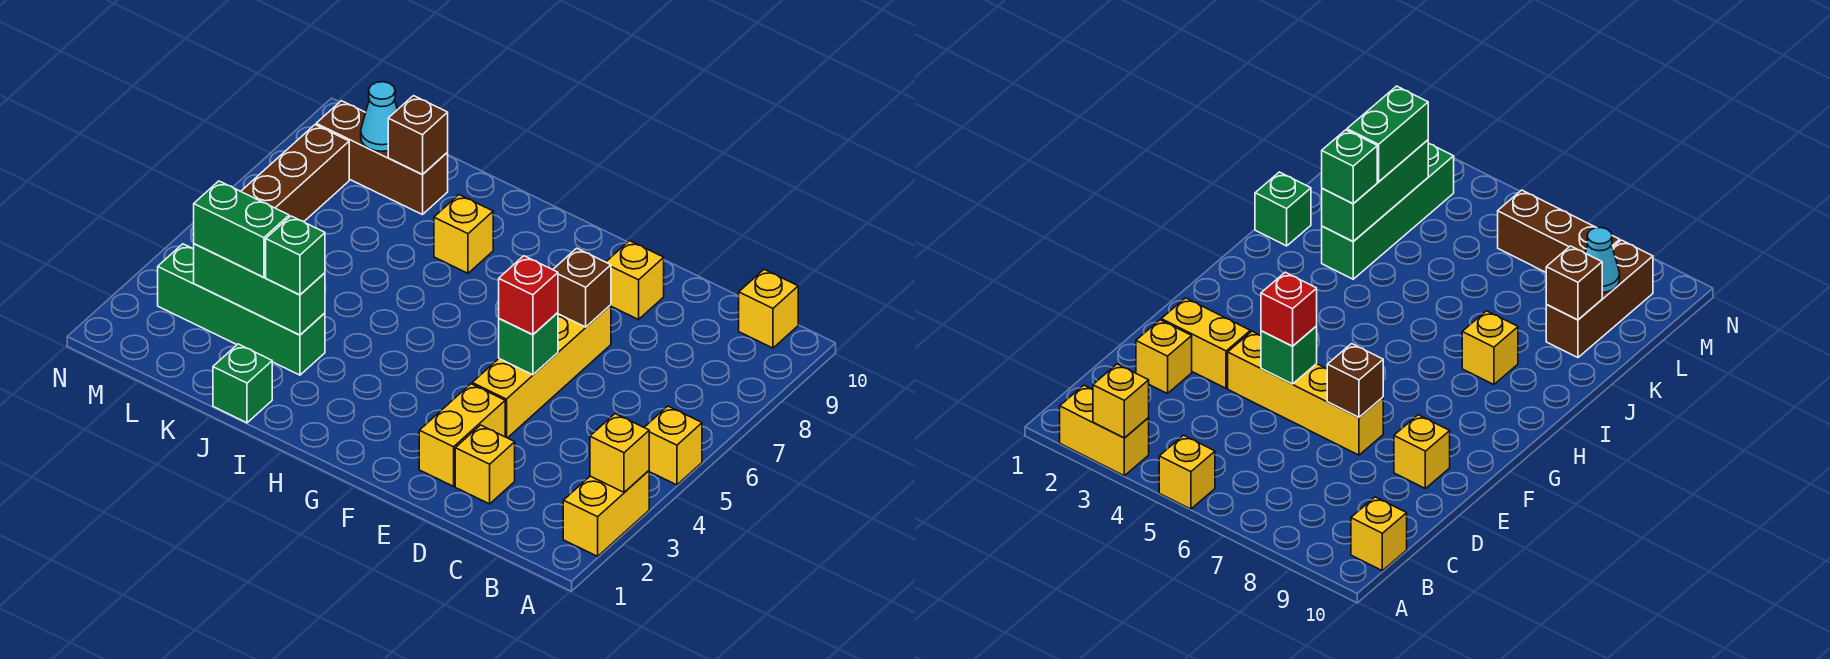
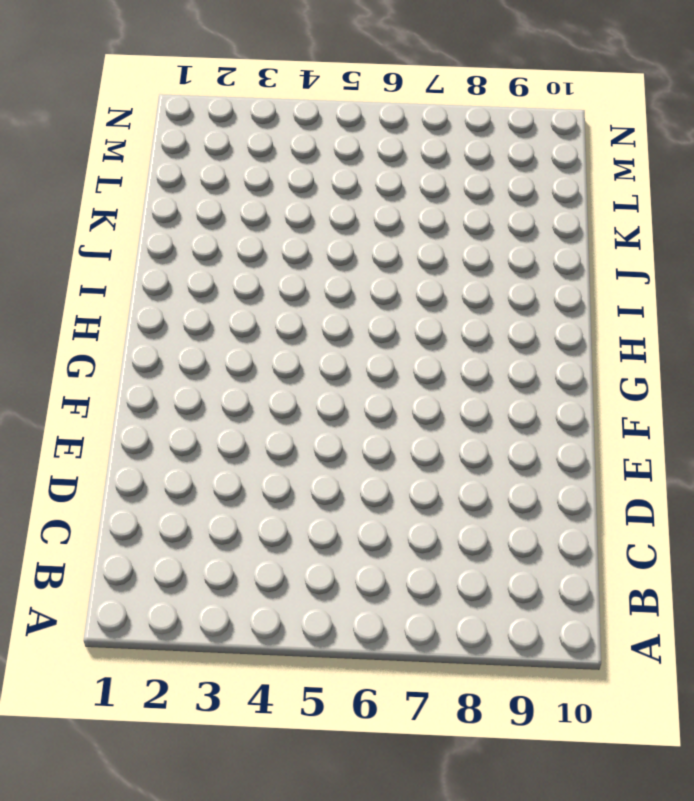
none -> yellow brick A2:A3 level 1
none -> yellow brick A5 level 1
none -> yellow brick B10 level 1

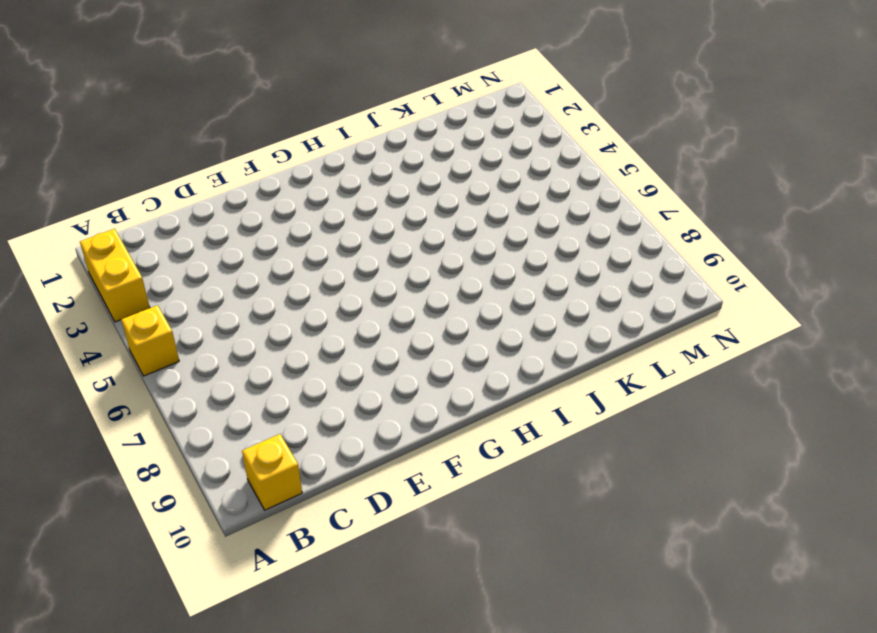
none -> yellow brick D2 level 1
none -> yellow brick E2:E3 level 1
none -> yellow brick E4:E7 level 1

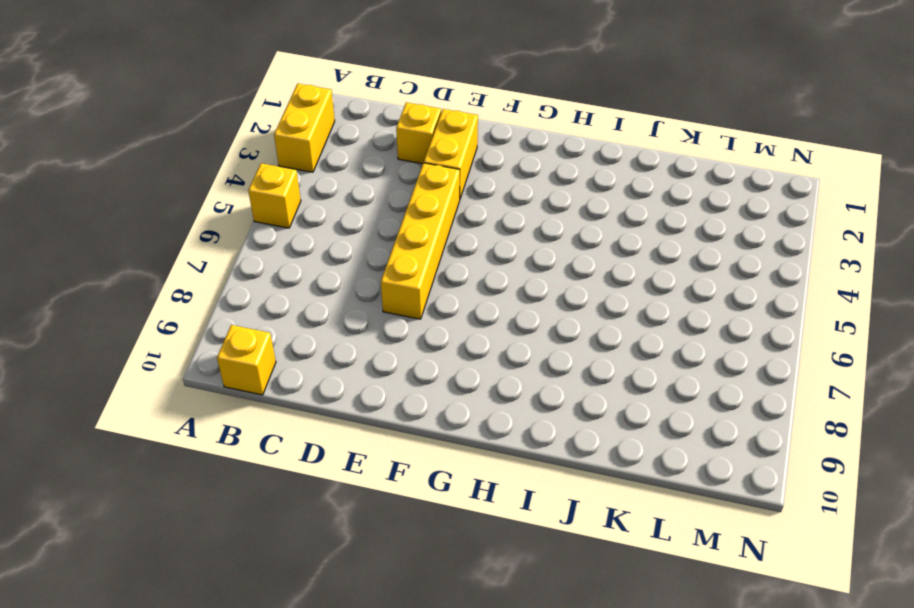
none -> yellow brick E9 level 1
none -> yellow brick I8 level 1
none -> green brick J1 level 1

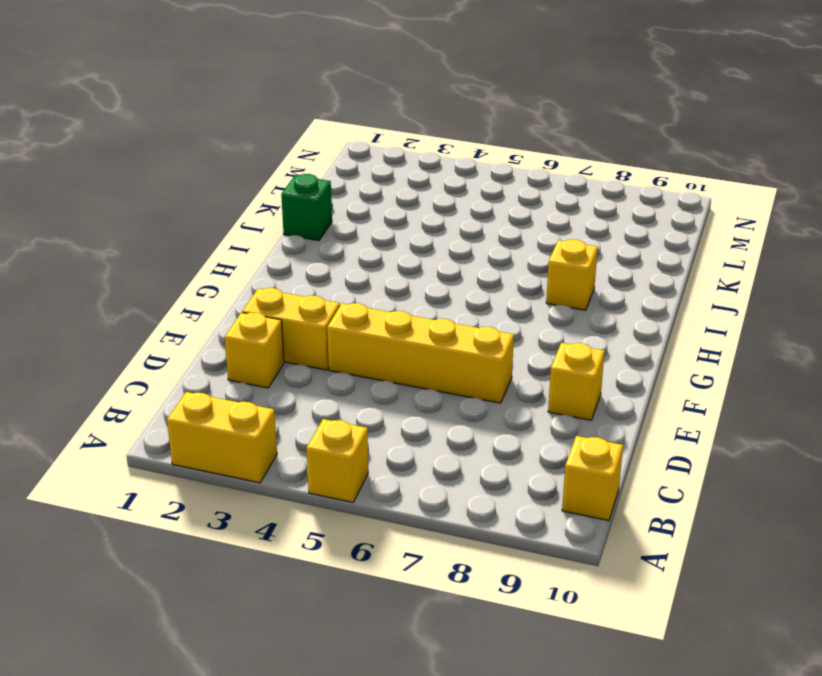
none -> green brick J3:M3 level 1
none -> brown brick K9:M9 level 1
none -> brown brick M6:M8 level 1

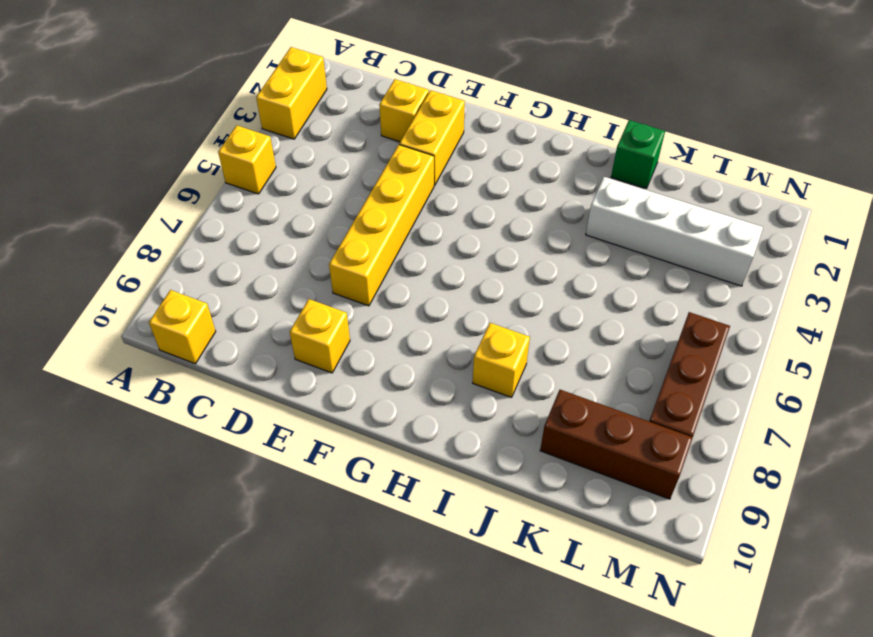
white brick J3:M3 level 1 -> green brick J3:M3 level 1
none -> yellow brick A3 level 2
none -> green brick E5 level 2
none -> brown brick E7 level 2

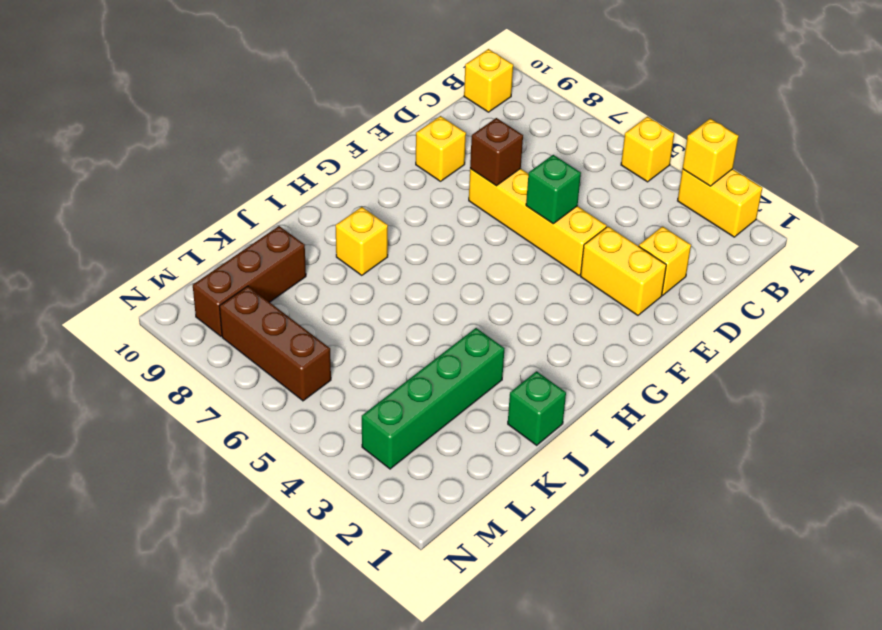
none -> green brick J3:L3 level 2
none -> brown brick K9 level 2
none -> cyan cone L9 level 2

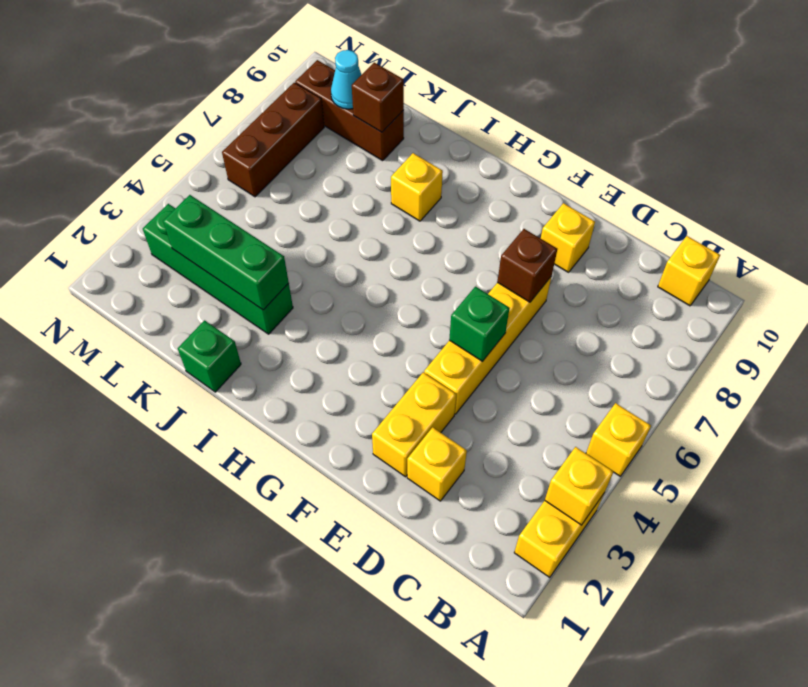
none -> red brick E5 level 3
none -> green brick J3 level 3
none -> green brick K3:L3 level 3

